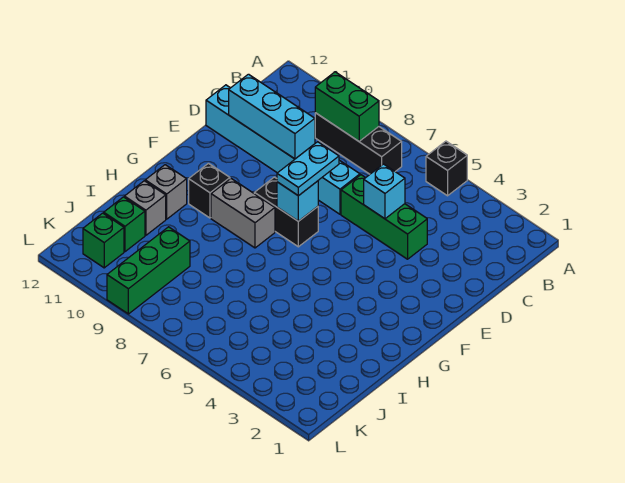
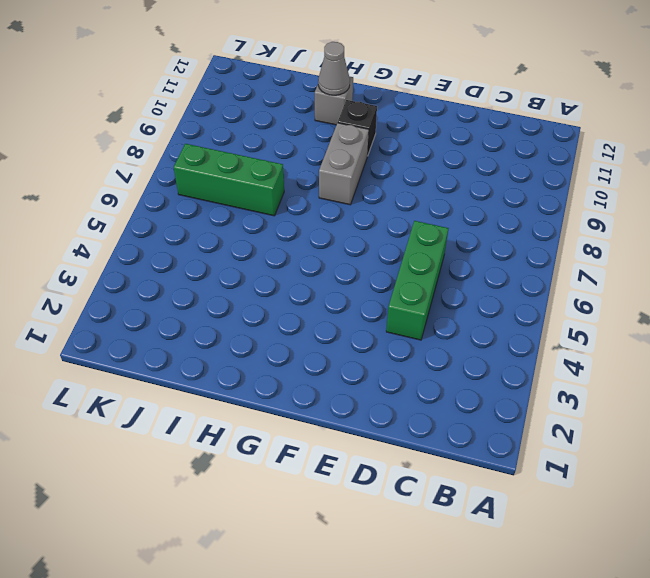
grey cone H11 level 2 -> none
green brick I7:K7 level 1 -> green brick J9:L9 level 1
none -> black brick A5 level 1
none -> black brick B7:B9 level 1
none -> cyan brick D7:D12 level 1

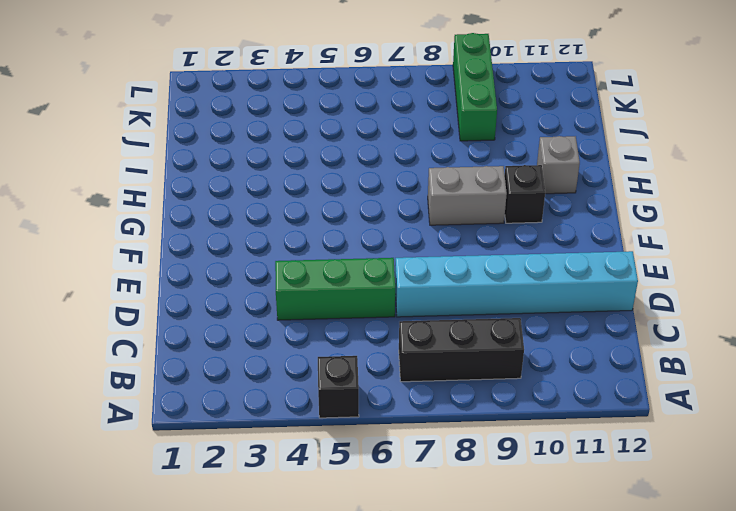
none -> black brick F7:F8 level 1
none -> grey brick I11 level 1
none -> green brick J11 level 1

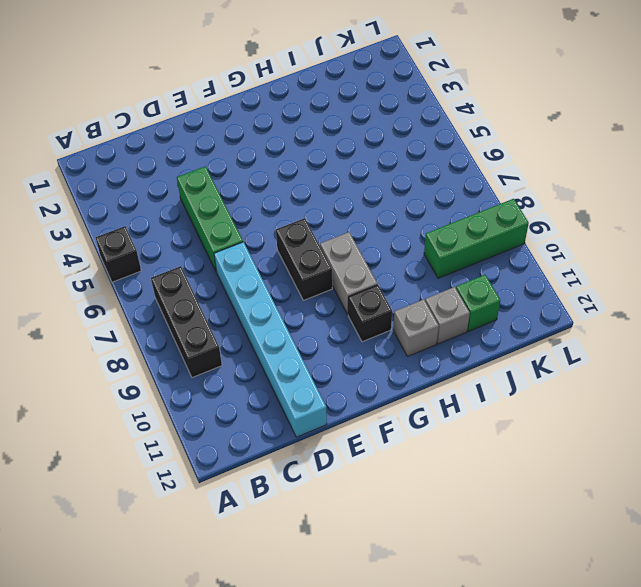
none -> green brick K11 level 1
none -> green brick B8:B9 level 2
none -> cyan brick D5 level 2

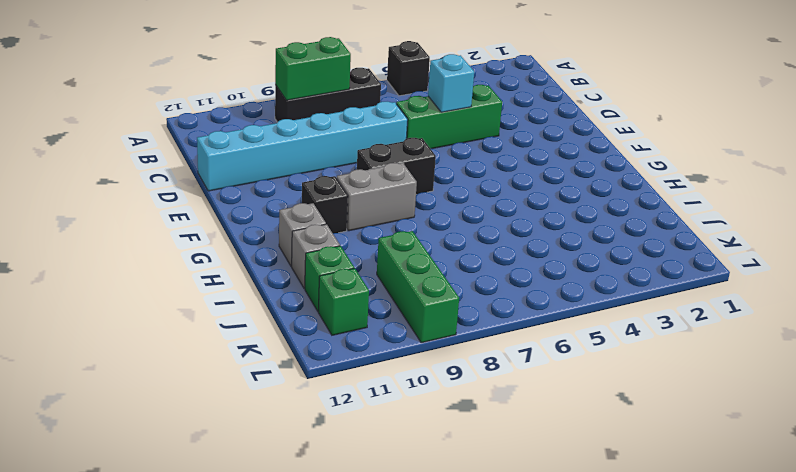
none -> cyan brick D9:D11 level 2
none -> cyan brick F7 level 2
none -> cyan plate E7:F7 level 3

